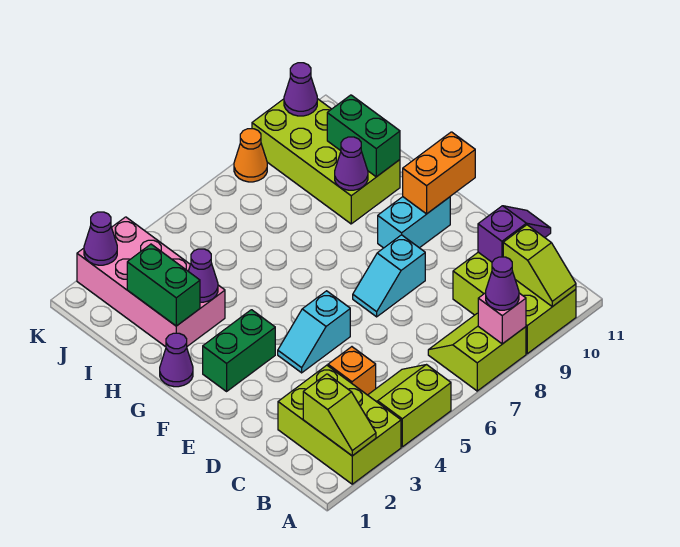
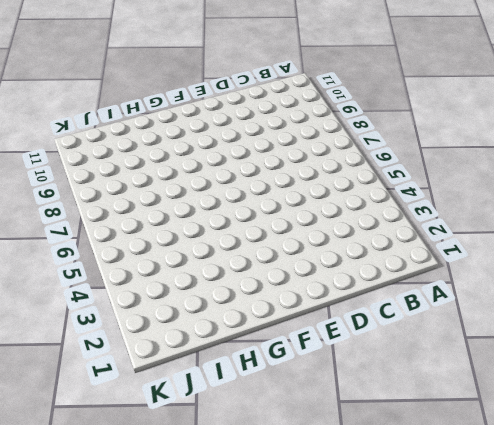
none -> lime brick A2:C3 level 1
none -> lime slope A4:B5 level 1 top A
none -> lime slope A7:B8 level 1 top A

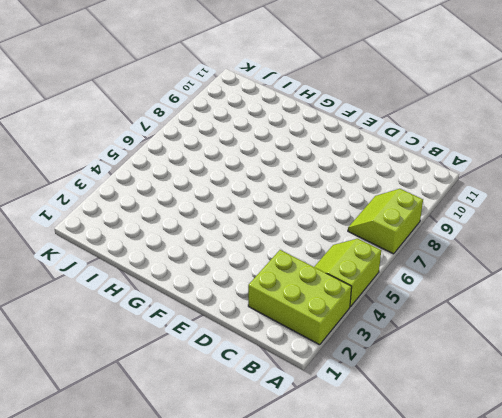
none -> lime brick A9:C10 level 1
none -> orange brick C4 level 1
none -> cyan slope E4:E5 level 1 top 5

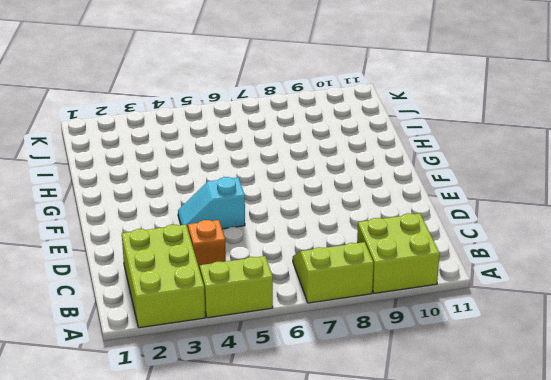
lime brick A9:B10 level 1 -> lime brick A9:C10 level 1
none -> cyan slope E7:E8 level 1 top 8
none -> green brick F2:F3 level 1
none -> cyan brick F9:F10 level 1

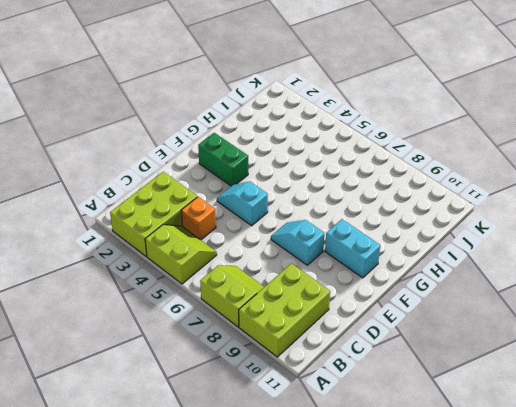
none -> purple cone G1 level 1
none -> pink brick H2:K3 level 1
none -> lime brick H9:K10 level 1

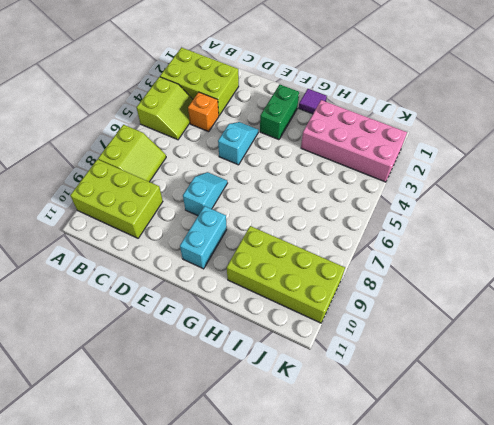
purple tile G1 level 1 -> purple cone G1 level 1
none -> orange cone K8 level 1
none -> lime slope A2:B2 level 2 top B
none -> pink brick A8 level 2

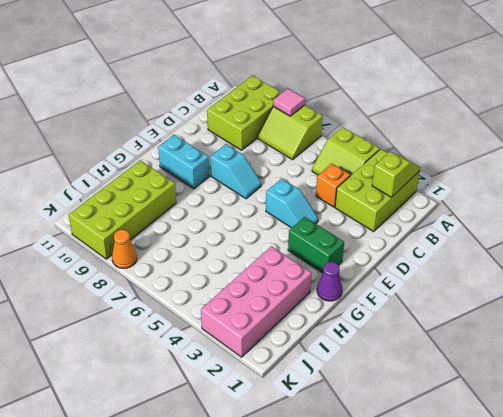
pink tile A8 level 2 -> pink brick A8 level 2
none -> lime slope A10:B10 level 2 top B
none -> purple slope C10:C11 level 2 top 10
none -> orange brick F10:F11 level 2

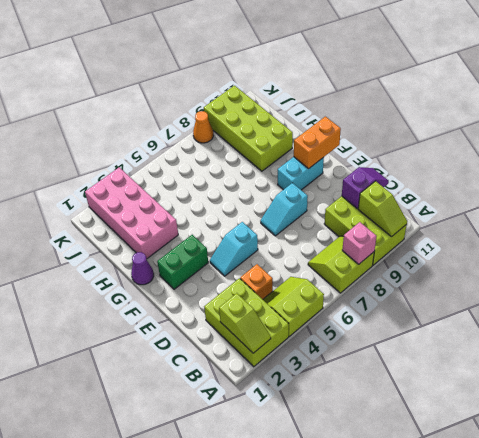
none -> green brick H2:I2 level 2
none -> purple cone H3 level 2
none -> purple cone H9 level 2

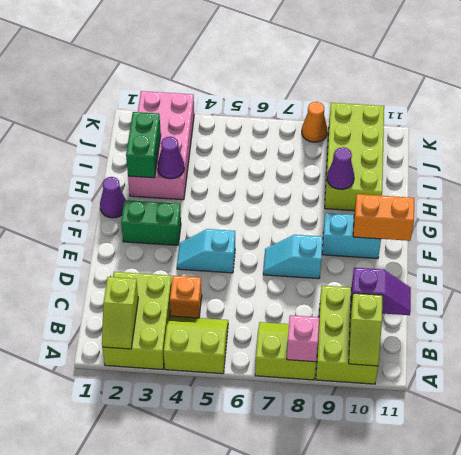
none -> green brick H10:I10 level 2
none -> purple cone K2 level 2
none -> purple cone K10 level 2

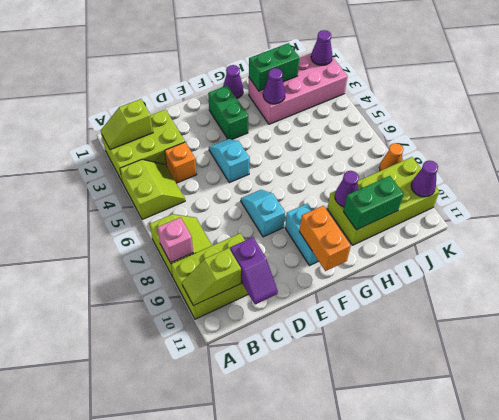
none -> purple cone A8 level 3

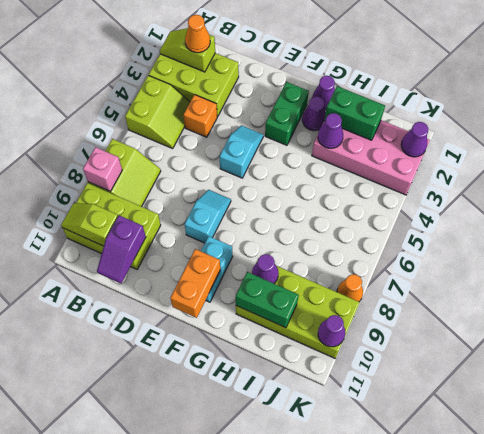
orange cone B2 level 3 -> none
purple cone G2 level 1 -> purple cone A8 level 3

